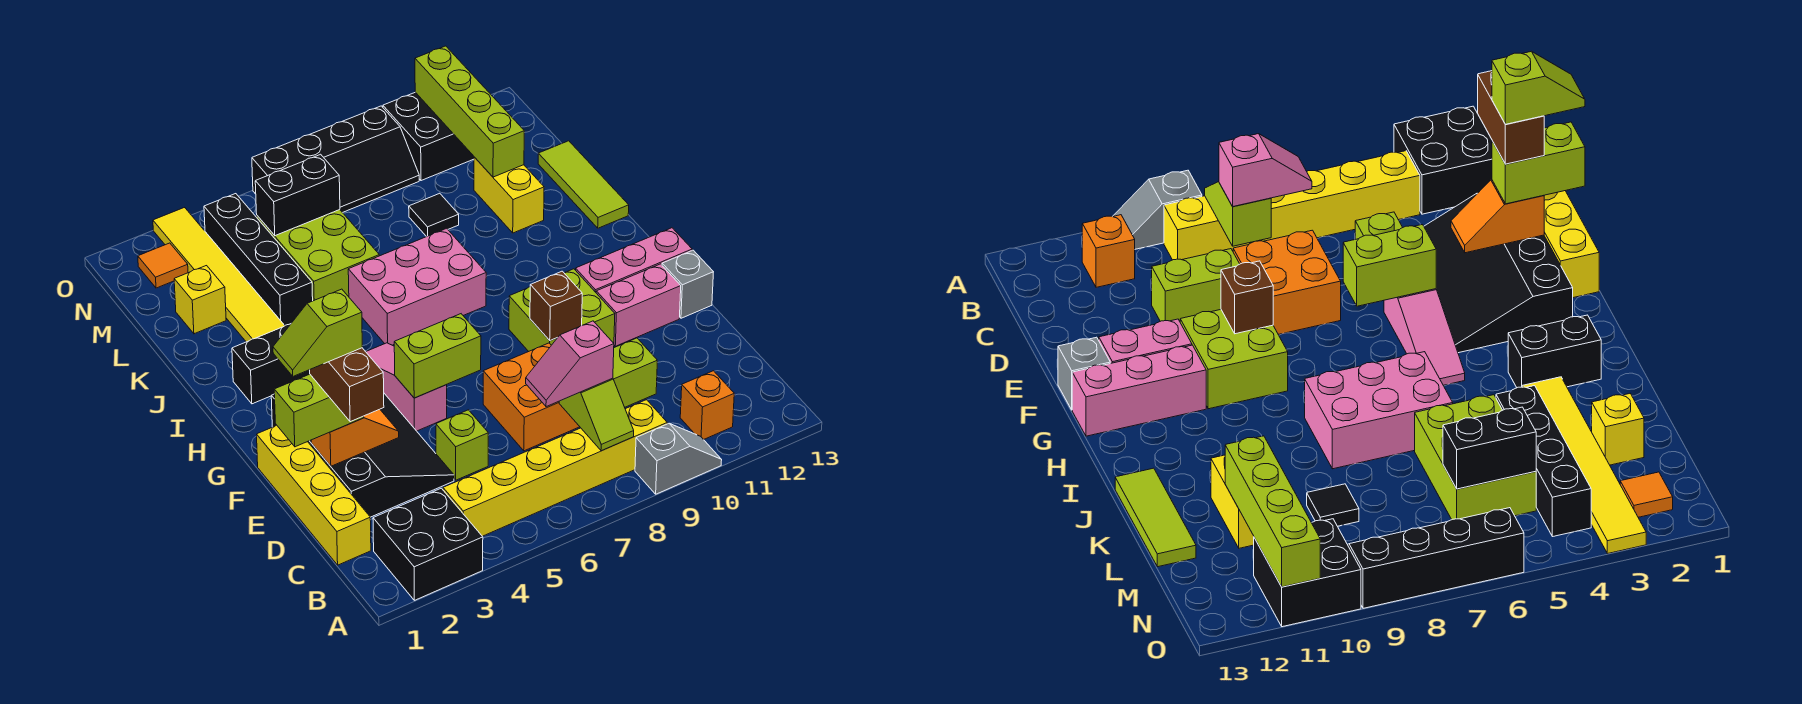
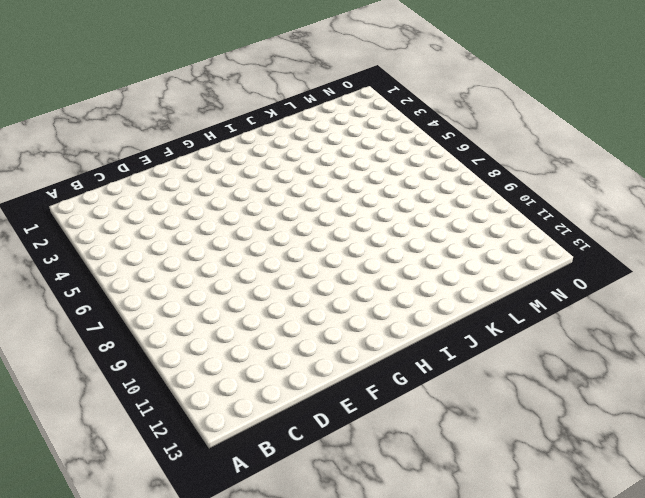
none -> black brick A2:B3 level 1
none -> grey slope A9:A10 level 1 top 9
none -> yellow brick B4:B9 level 1
none -> orange brick B11 level 1

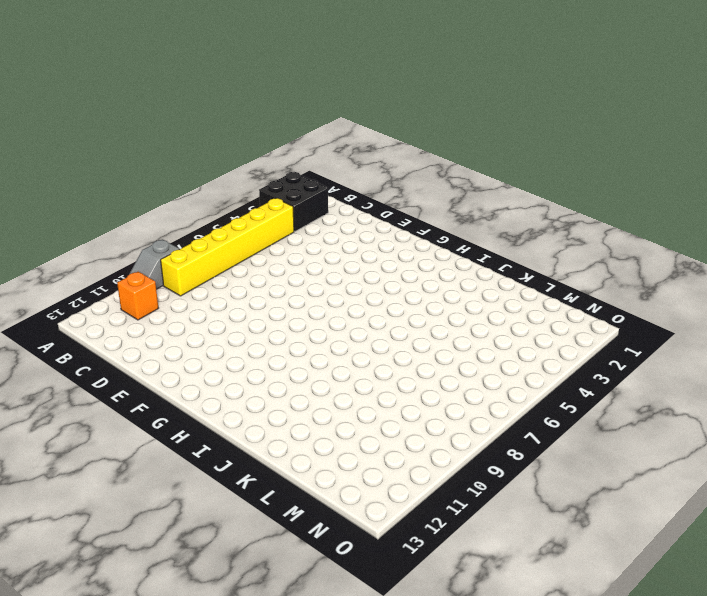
none -> yellow brick C1:F1 level 1
none -> black slope D2:G4 level 1 top 2
none -> lime brick D5 level 1
none -> orange brick D7:E8 level 1

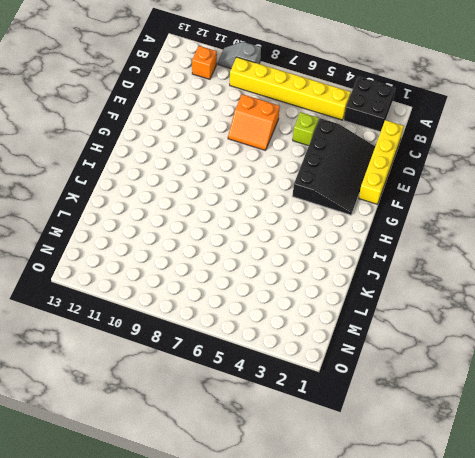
black slope D2:G4 level 1 top 4 -> black slope D2:G4 level 1 top 2
orange slope D7:E8 level 1 top D -> orange brick D7:E8 level 1
none -> lime brick D9:D10 level 1
none -> pink slope F5:H5 level 1 top F
none -> lime brick F9:G10 level 1
none -> pink brick F11:F12 level 1

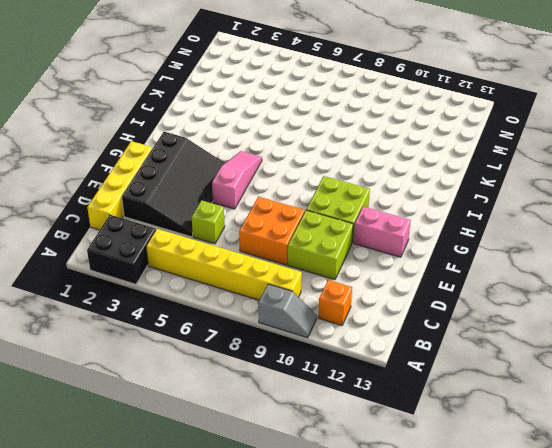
lime brick D9:E10 level 1 -> lime brick D9:D10 level 1
none -> grey brick F13 level 1
none -> pink brick G11:G13 level 1
none -> black brick I2:I3 level 1
none -> pink brick I6:J8 level 1

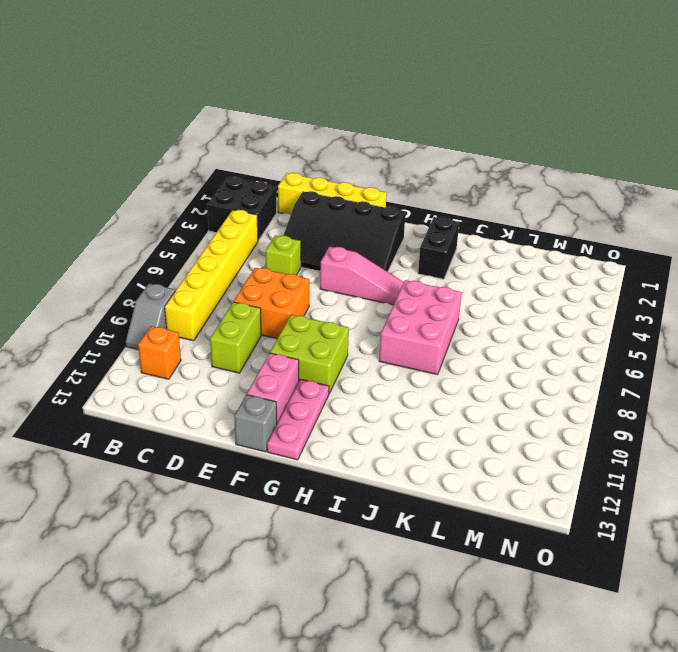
pink plate G11:G13 level 1 -> pink brick G11:G13 level 1
none -> yellow tile J3:O3 level 1
none -> lime tile J13:L13 level 1
none -> black brick K4:N4 level 1
none -> lime brick K5:M6 level 1

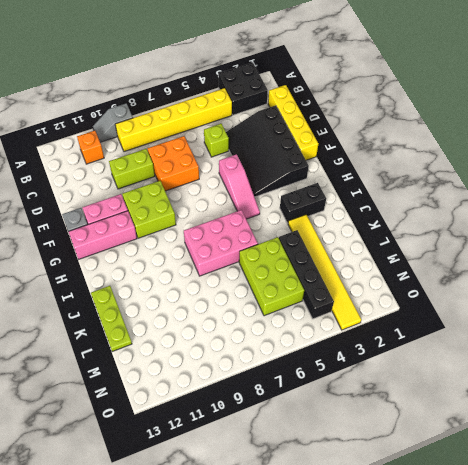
lime plate J13:L13 level 1 -> lime tile J13:L13 level 1
none -> yellow brick K11:L11 level 1
none -> yellow brick L2 level 1
none -> black tile L9 level 1
none -> orange tile N2 level 1

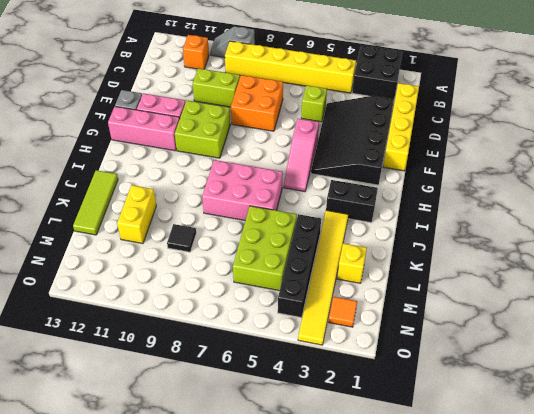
none -> black slope N6:O9 level 1 top O
none -> black brick N10:O11 level 1
none -> lime slope B8:C8 level 2 top C
none -> orange slope E2:E3 level 2 top 2

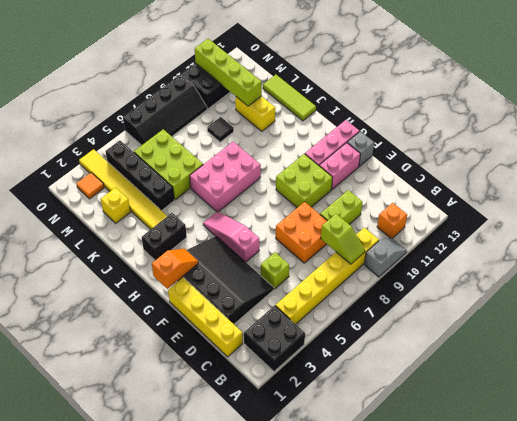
orange slope G1:G2 level 2 top 1 -> orange slope E2:E3 level 2 top 2
none -> lime brick F5:F6 level 2
none -> brown brick F9 level 2
none -> black brick M5:M6 level 2
none -> pink slope C7:C8 level 3 top 8

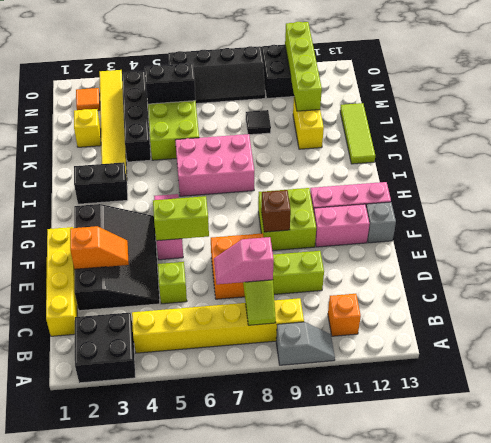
none -> lime brick E1:E2 level 3
none -> brown brick D2:E2 level 4
none -> lime slope E1:E2 level 5 top 2

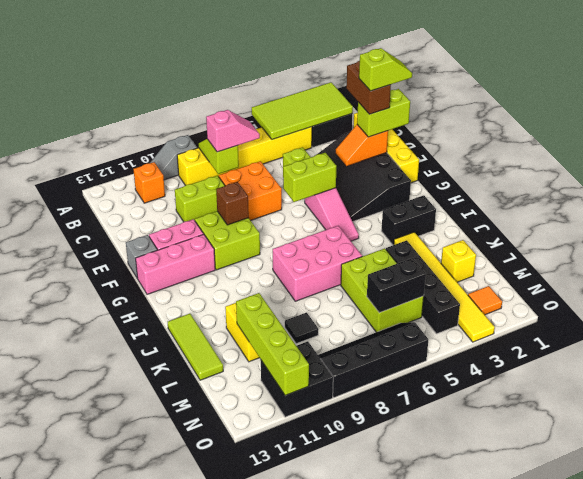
lime tile A2:B5 level 2 -> none

